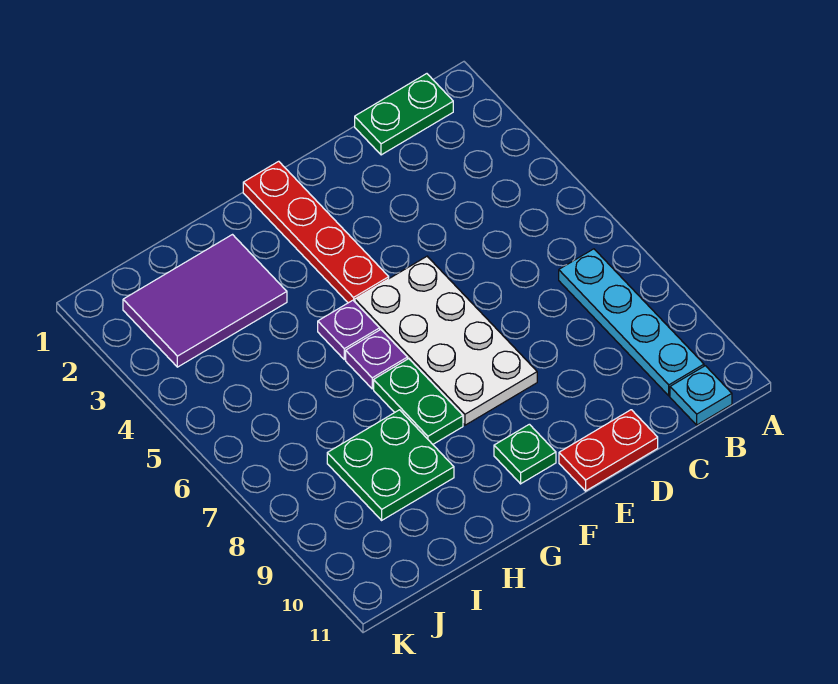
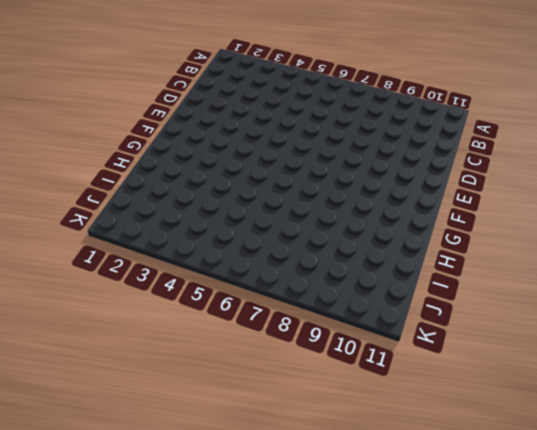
none -> green plate B1:C1 level 1
none -> cyan plate B7:B10 level 1
none -> cyan plate B11 level 1

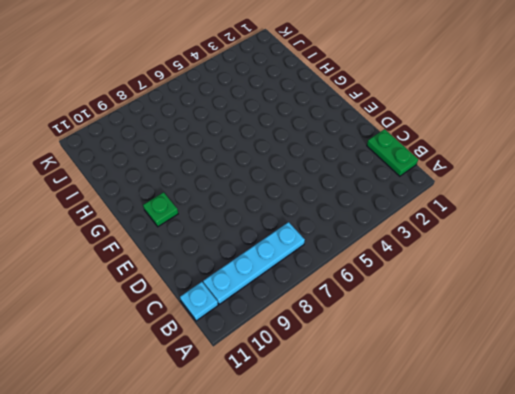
none -> red plate D11:E11 level 1
none -> white plate E5:F8 level 1
none -> red plate F1:F4 level 1

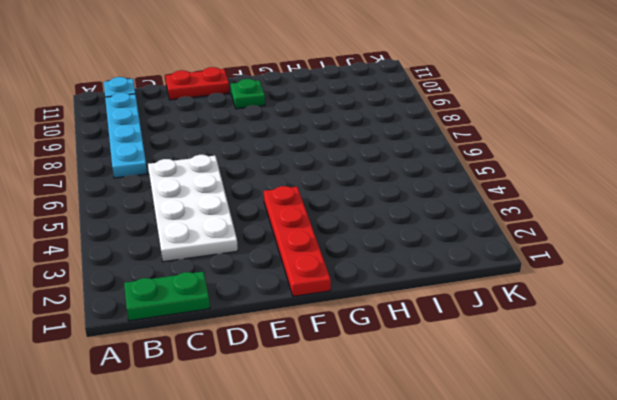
white plate C3:D6 level 1 -> white plate E5:F8 level 1
none -> purple plate G5 level 1
none -> purple plate G6 level 1
none -> green plate G7:G8 level 1

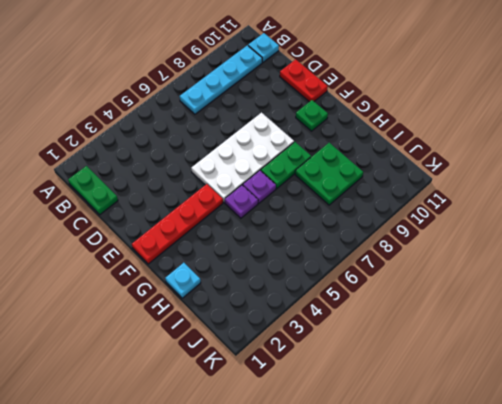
cyan plate H1 level 1 -> none
none -> purple tile H2:J3 level 1

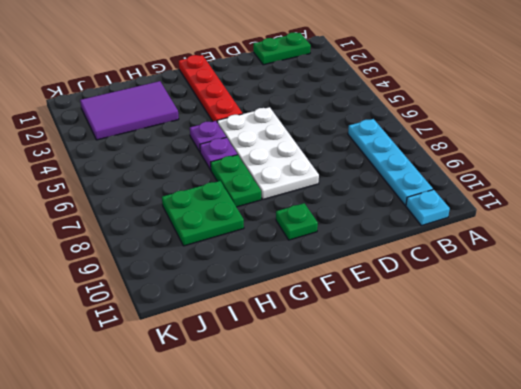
none -> red plate D11:E11 level 1

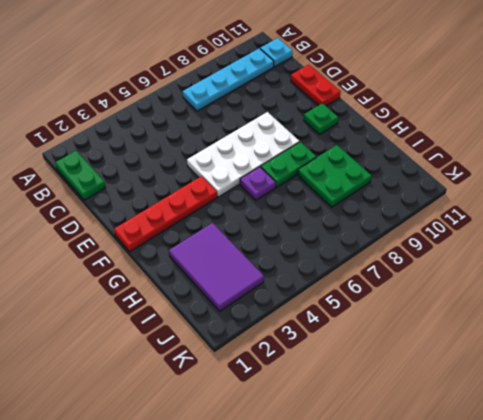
none -> purple plate G5 level 1

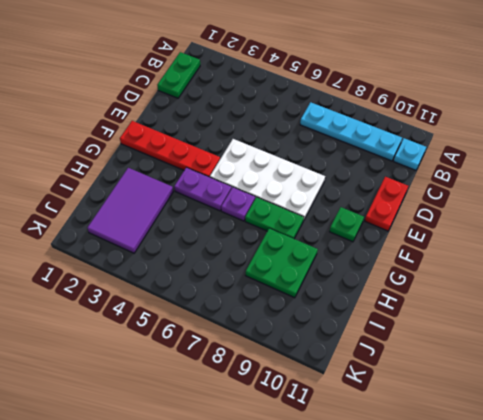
purple plate G4:G5 level 1 -> purple plate G5 level 1

